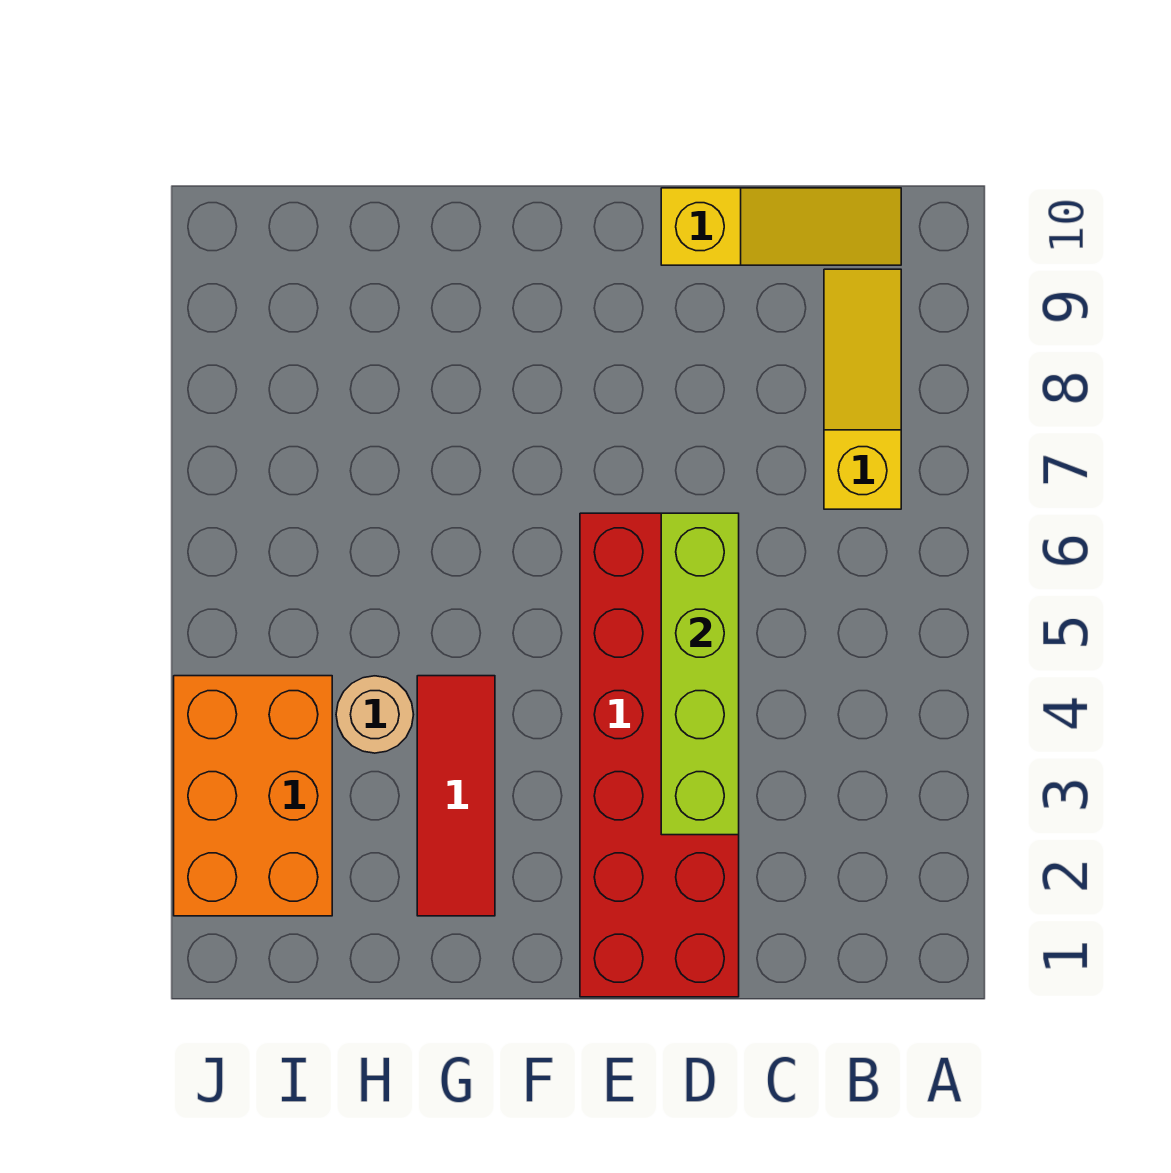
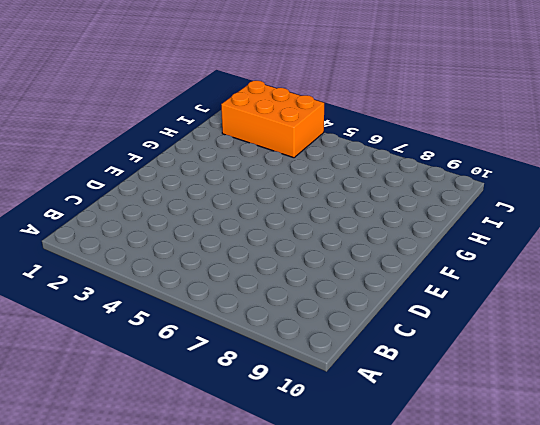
none -> yellow slope B7:B9 level 1 top 7
none -> yellow slope B10:D10 level 1 top D

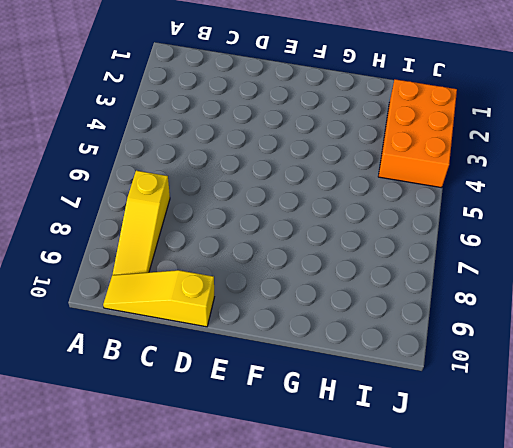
none -> red brick D1:E6 level 1
none -> red tile G2:G4 level 1

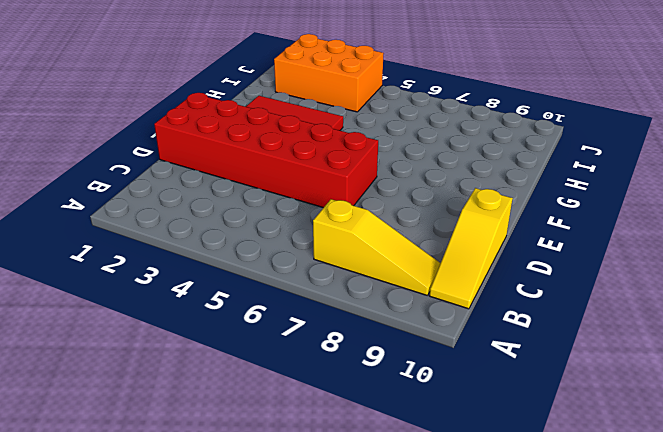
none -> tan round brick H4 level 1
none -> lime brick D3:D6 level 2

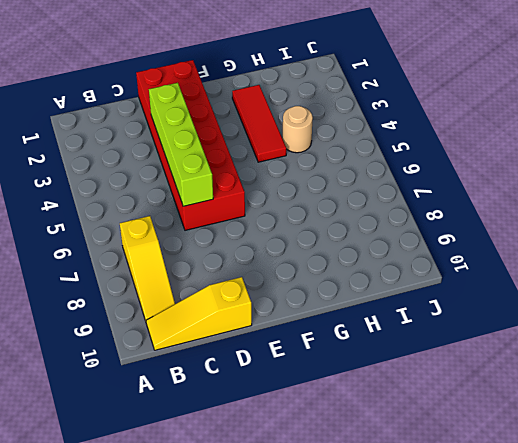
none -> orange brick I2:J4 level 1

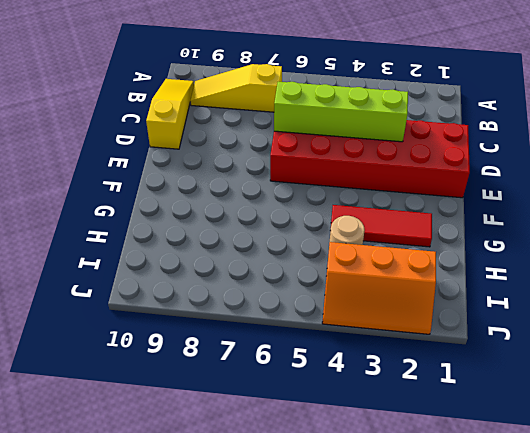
orange slope I2:J4 level 1 top I -> orange brick I2:J4 level 1

